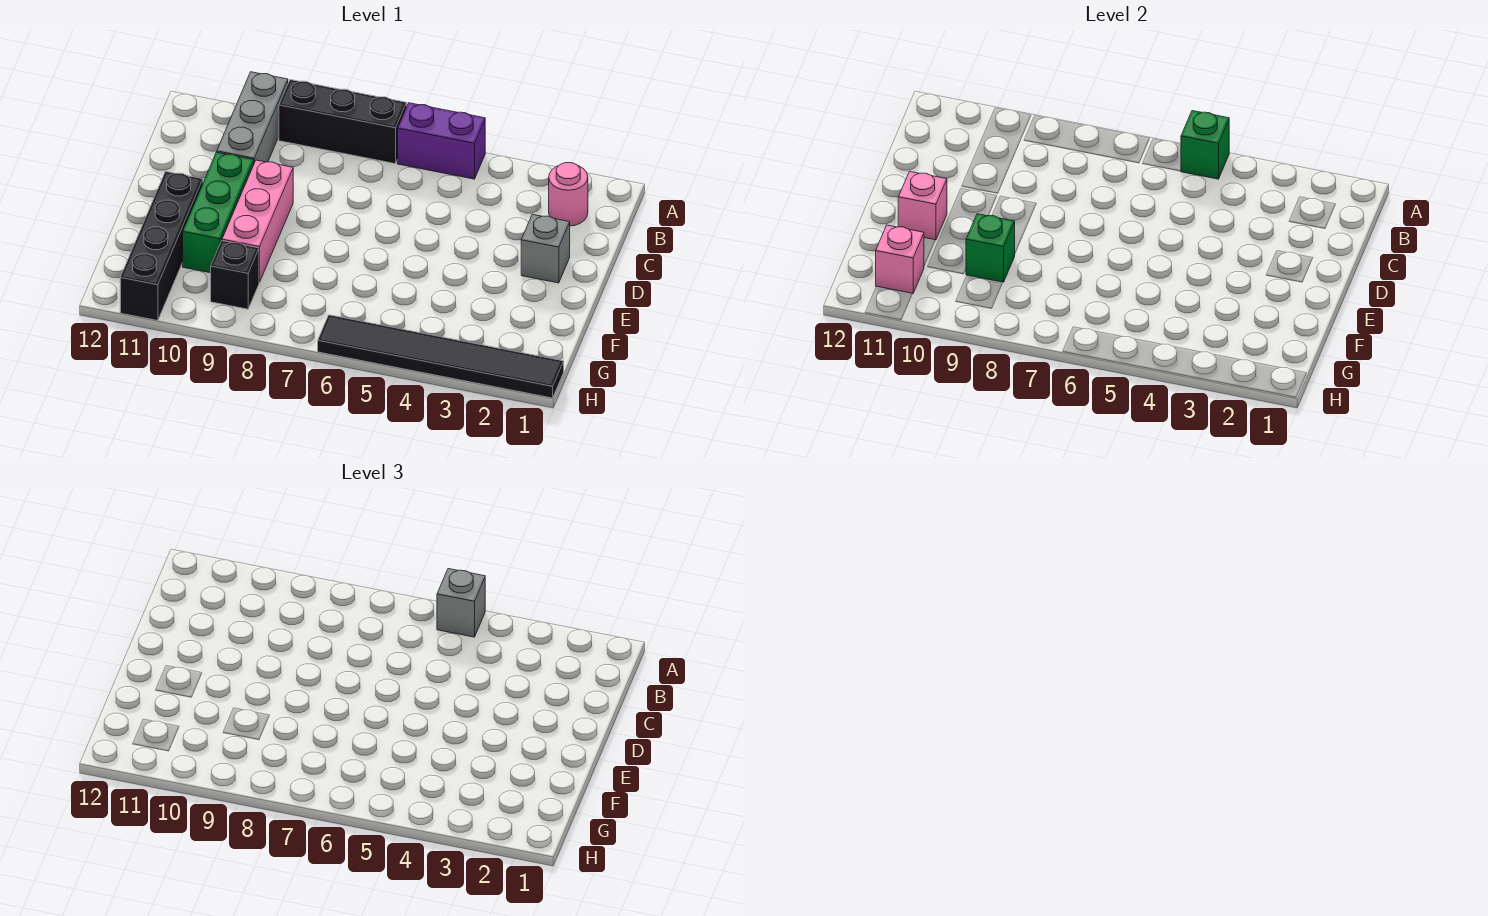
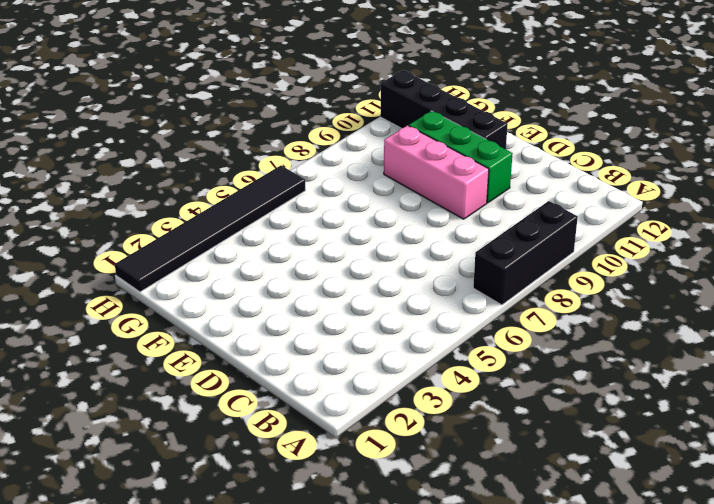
none -> purple brick A5:A6 level 1
none -> grey brick A10:C10 level 1
none -> pink round brick B2 level 1

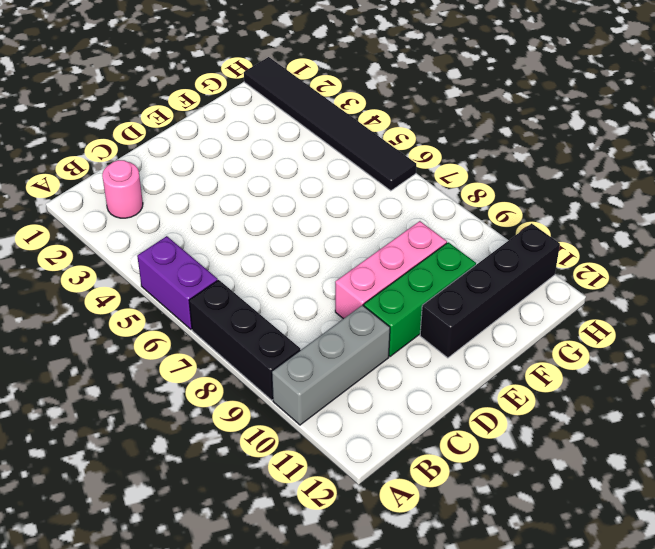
none -> grey brick D2 level 1
none -> black brick G9 level 1
none -> green brick A5 level 2

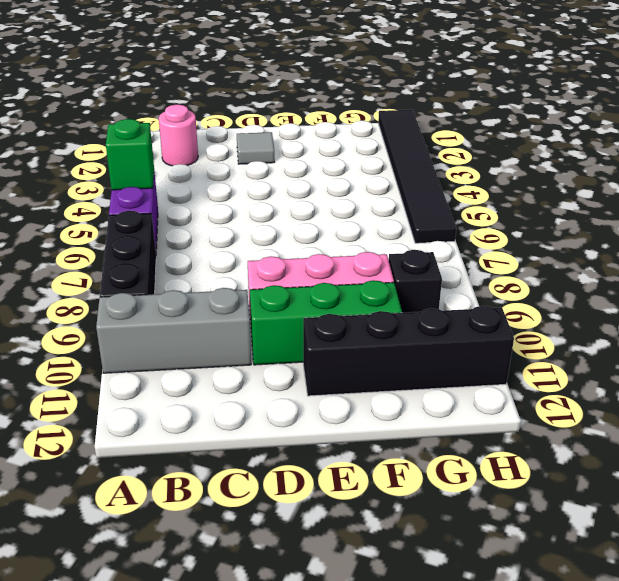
grey tile D2 level 1 -> grey brick D2 level 1
none -> pink brick E11 level 2
none -> green brick F9 level 2
none -> pink brick G11 level 2

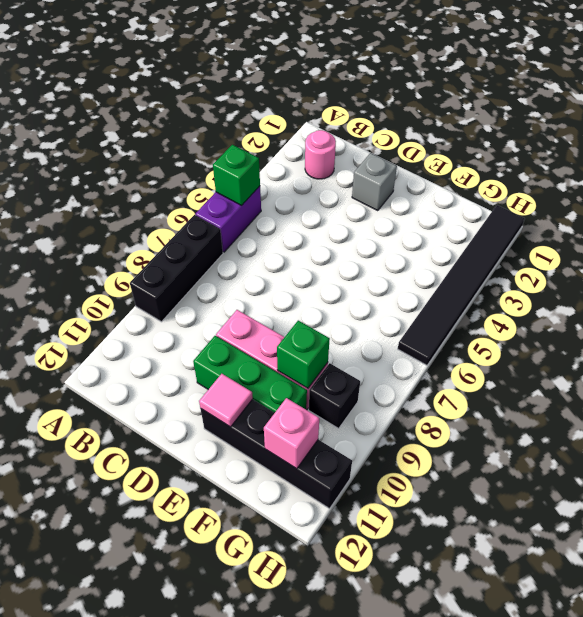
pink tile E11 level 2 -> pink brick E11 level 2
none -> grey brick A10:C10 level 1
none -> grey brick A5 level 3

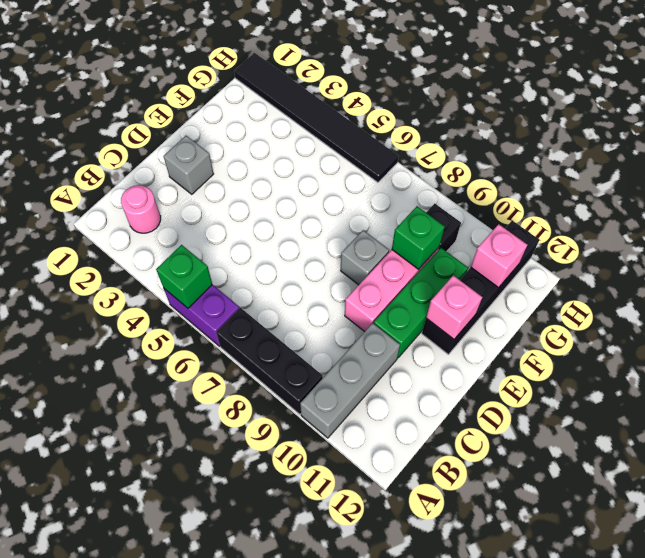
grey brick E8 level 1 -> grey brick A5 level 3

